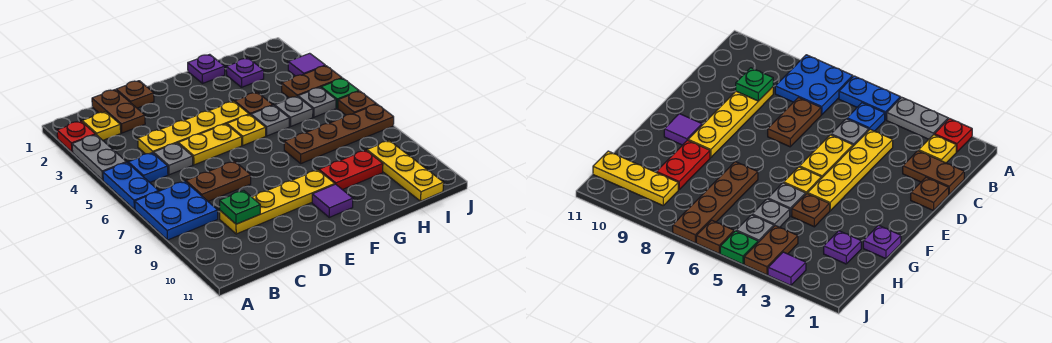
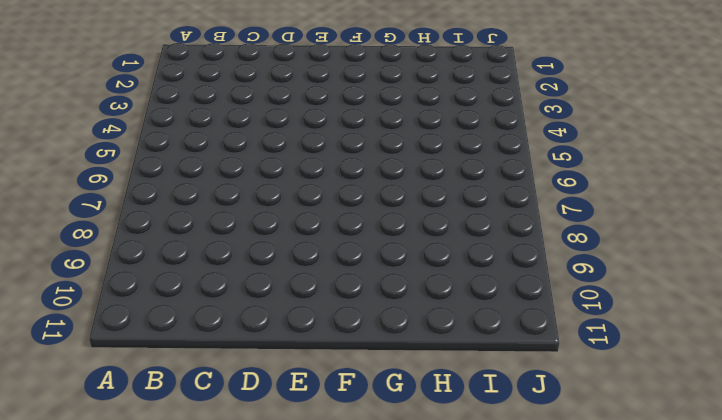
none -> red plate A2 level 1
none -> grey plate A3:A4 level 1
none -> blue plate A5:A6 level 1

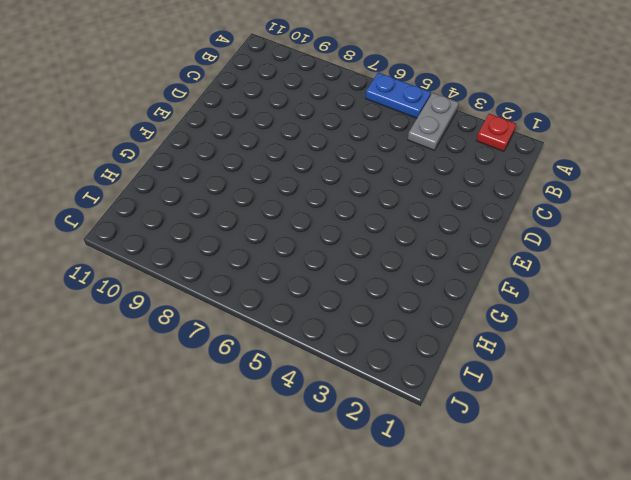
grey plate A4:B4 level 1 -> grey plate A3:A4 level 1
none -> blue plate A7:B8 level 1
none -> yellow plate B2 level 1
none -> blue plate B5 level 1

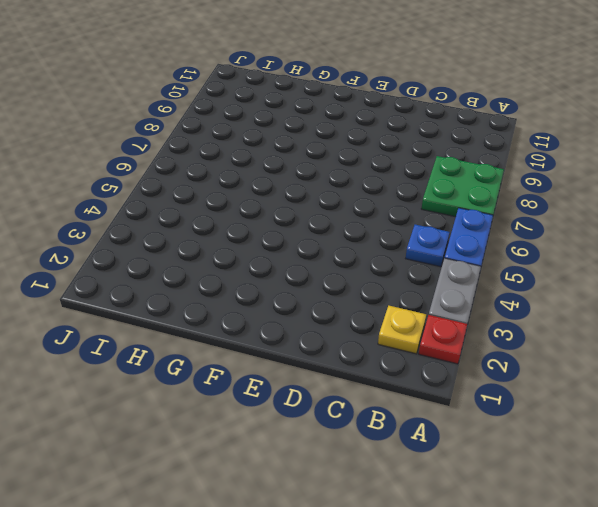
green plate A7:B8 level 1 -> blue plate A7:B8 level 1
none -> brown plate C1:C2 level 1
none -> yellow plate C4:F4 level 1
none -> grey plate C5 level 1

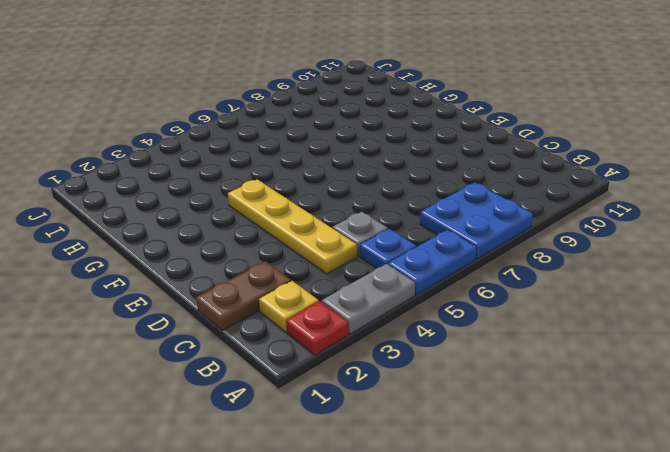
none -> brown plate C7:D7 level 1
none -> yellow plate C9:F9 level 1
none -> brown plate D1 level 1

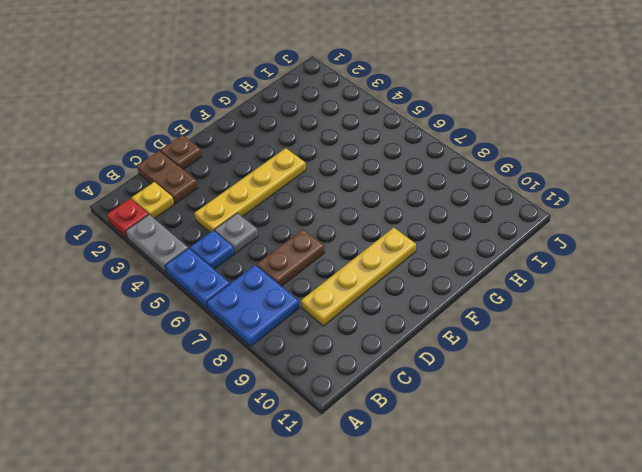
none -> yellow plate D5:E5 level 1
none -> yellow plate F5 level 1
none -> purple tile F10 level 1

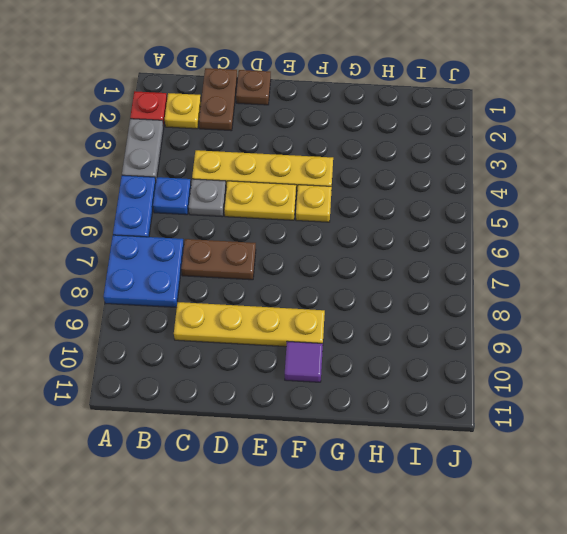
none -> purple plate G1 level 1
none -> brown plate G4 level 1
none -> grey plate G5 level 1

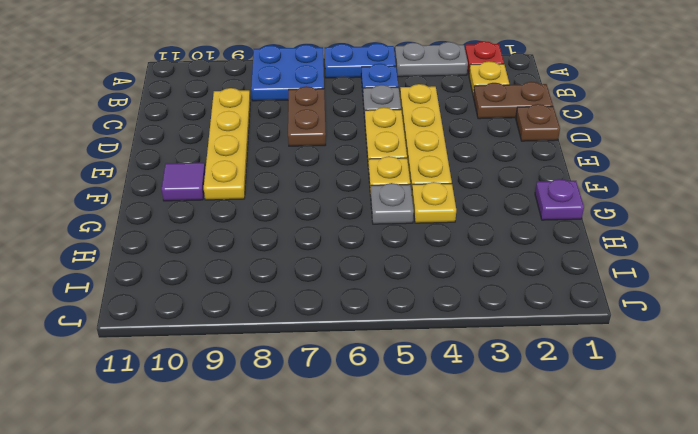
yellow plate G4 level 1 -> brown plate G4 level 1
none -> brown plate G7:J7 level 1
none -> red plate G9:H9 level 1
none -> purple plate H2 level 1

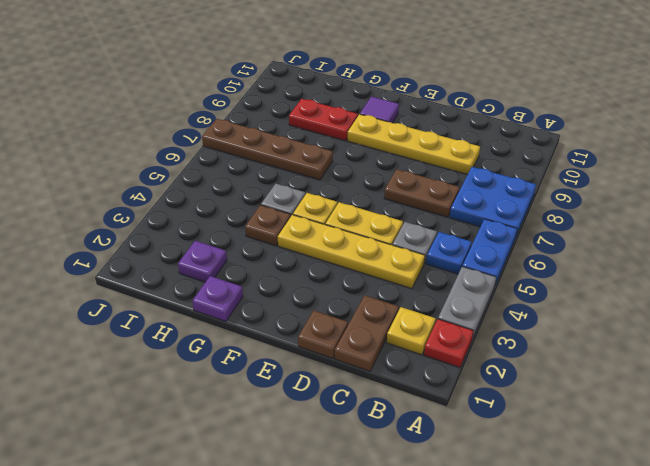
none -> grey plate H5 level 1
none -> brown plate I4:J4 level 1
none -> grey plate I5 level 1

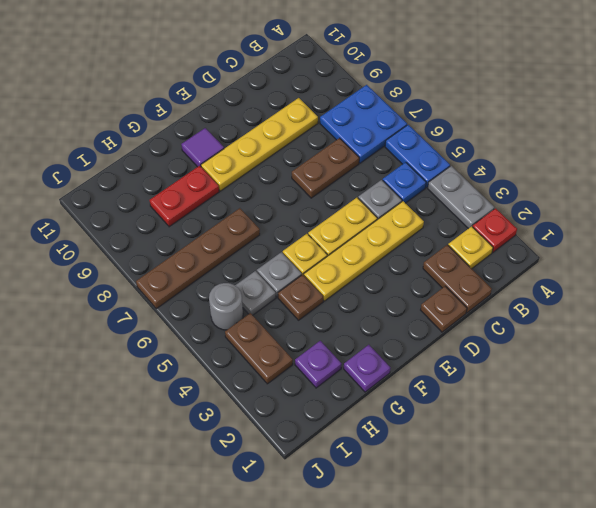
brown plate I3:I4 level 1 -> brown plate I4:J4 level 1
grey round brick I5 level 1 -> grey plate I5 level 1
none -> yellow plate I9:I11 level 1
none -> purple tile J3 level 1
none -> green plate J5 level 1

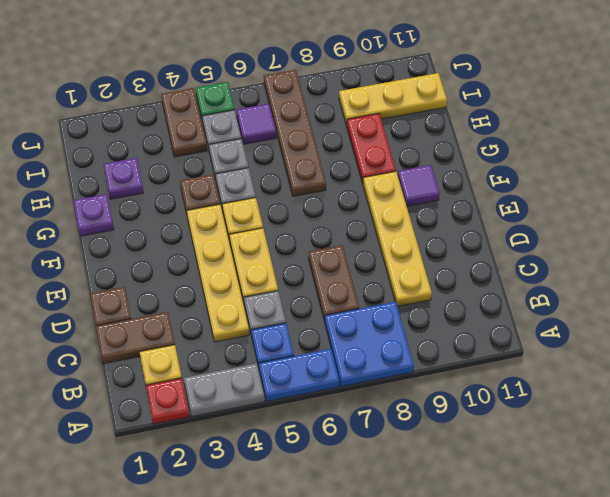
purple tile I6 level 1 -> purple tile J3 level 1
none -> brown plate J6 level 1
none -> green plate C9 level 2

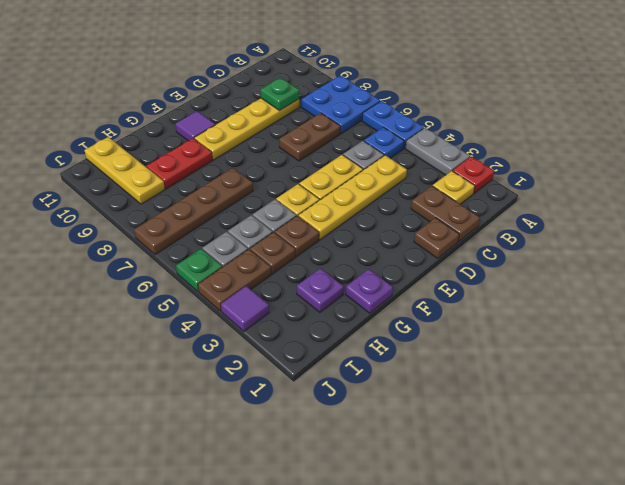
brown plate H4 level 1 -> brown plate J6 level 1

